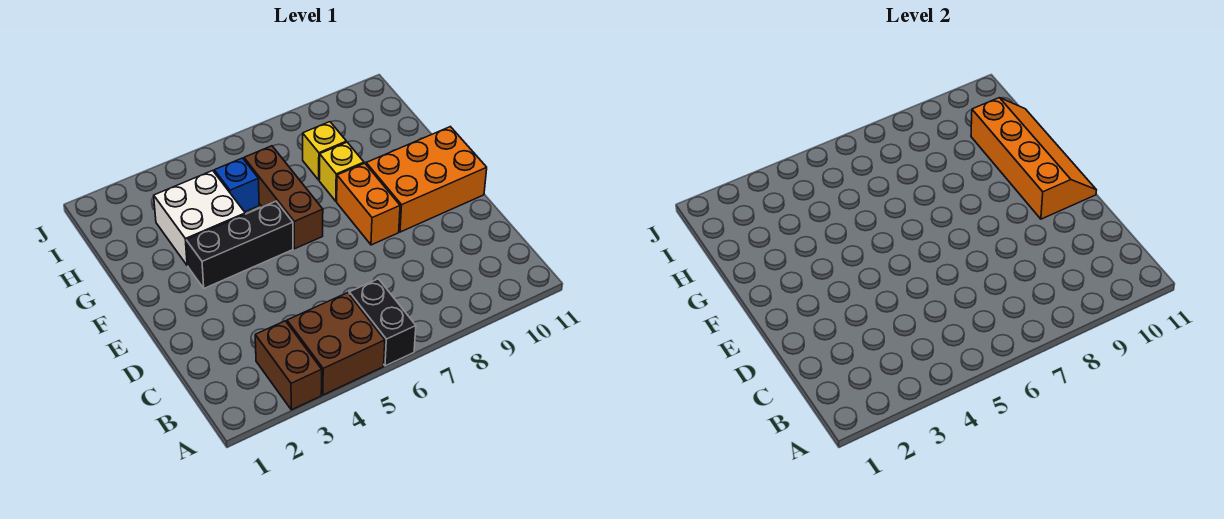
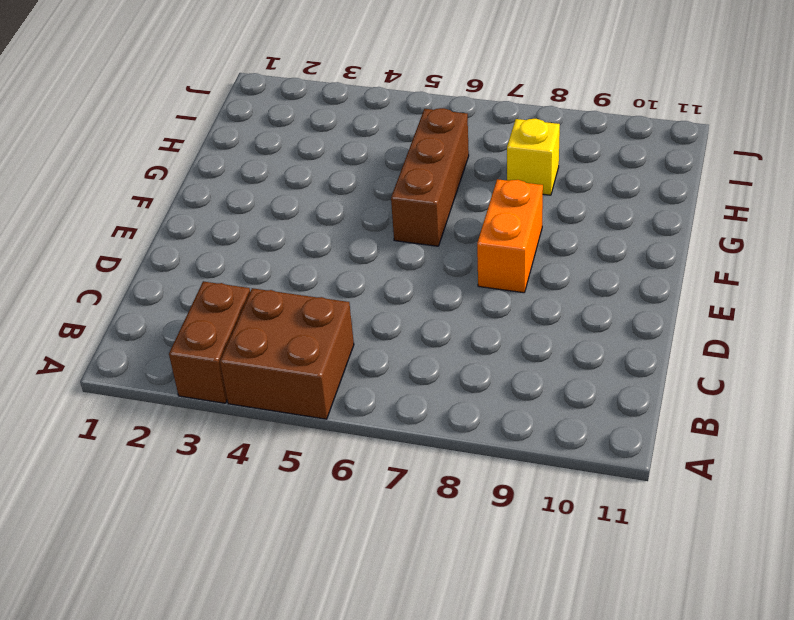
none -> black brick A6:B6 level 1
none -> orange brick E9:F11 level 1
none -> black brick F3:F5 level 1

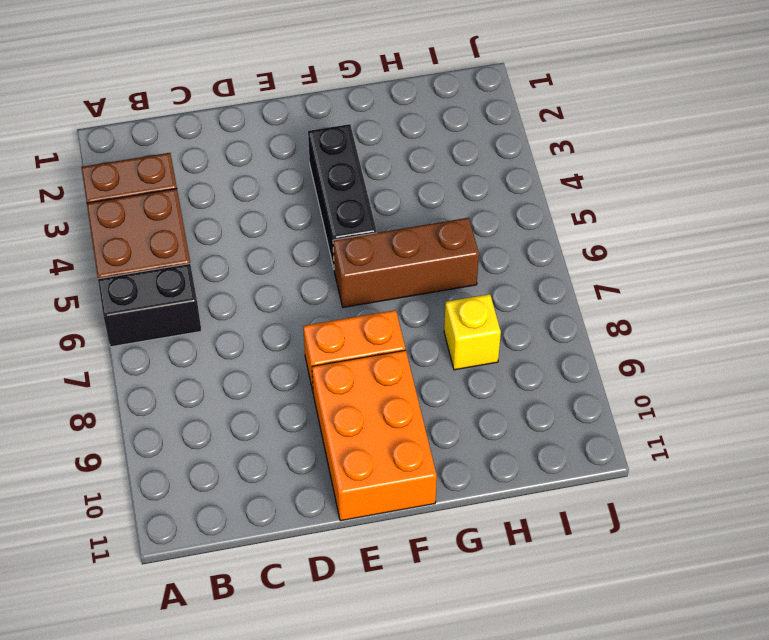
none -> white brick G3:H4 level 1
none -> yellow brick G8 level 1
none -> blue brick H5 level 1

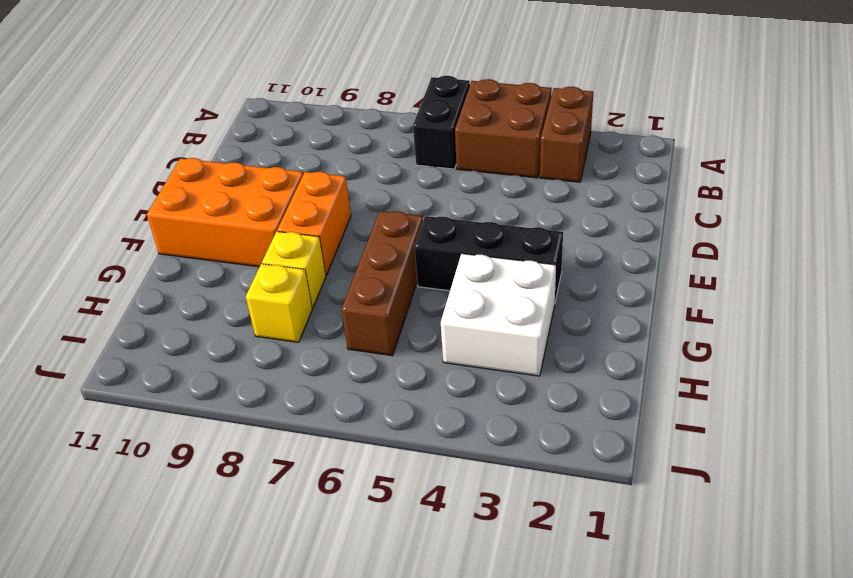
none -> blue brick H5 level 1
none -> orange slope E10:H11 level 2 top 10

